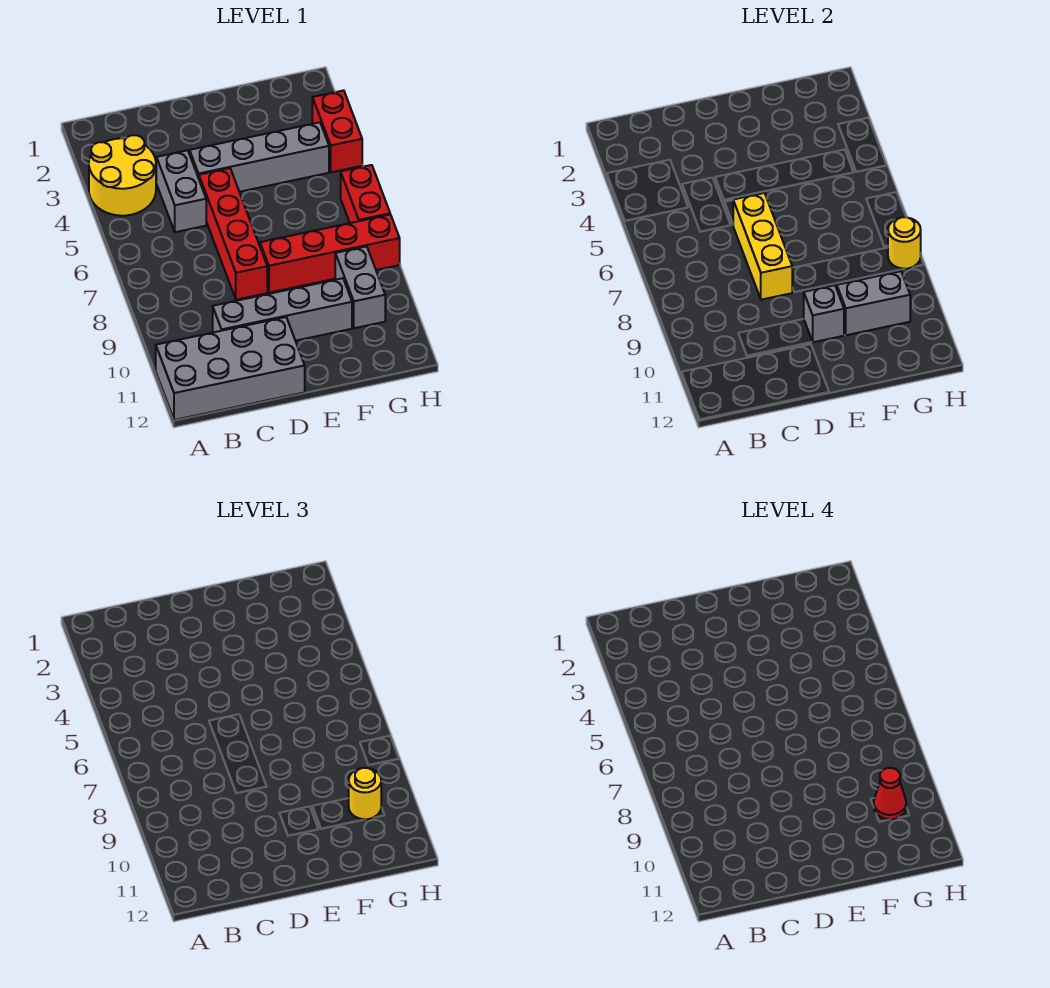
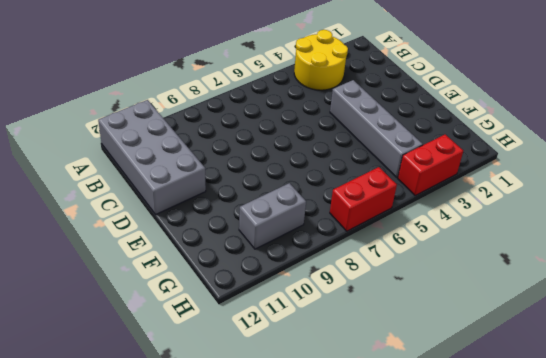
none -> grey brick C4:C5 level 1
none -> grey brick C10:F10 level 1
none -> red brick D5:D8 level 1

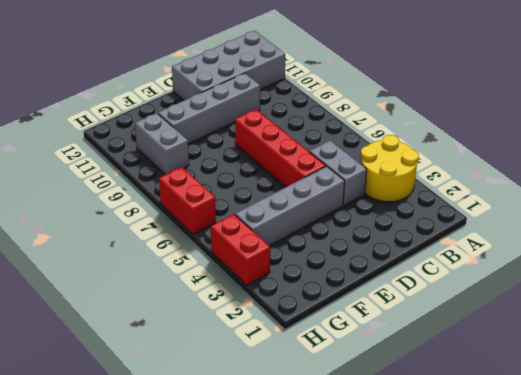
none -> red brick E8:H8 level 1
none -> yellow brick D6:D8 level 2
none -> grey brick E10 level 2

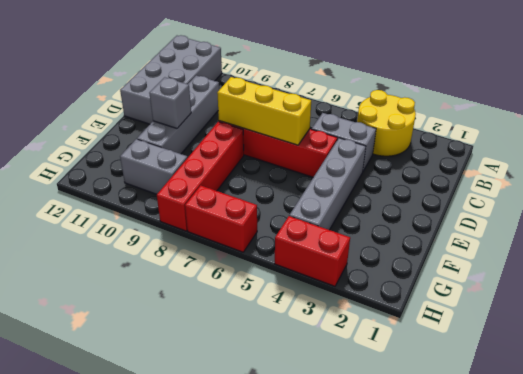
none -> grey brick F10:G10 level 2
none -> yellow round brick H8 level 2
none -> yellow round brick G10 level 3

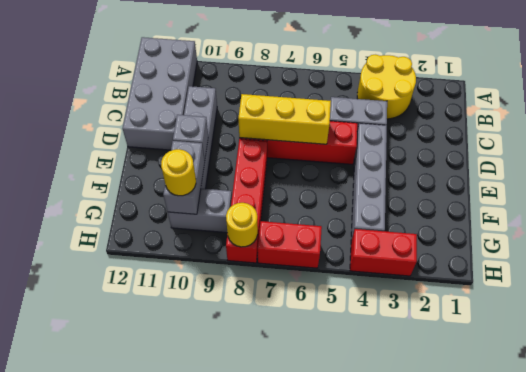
none -> red cone G10 level 4

